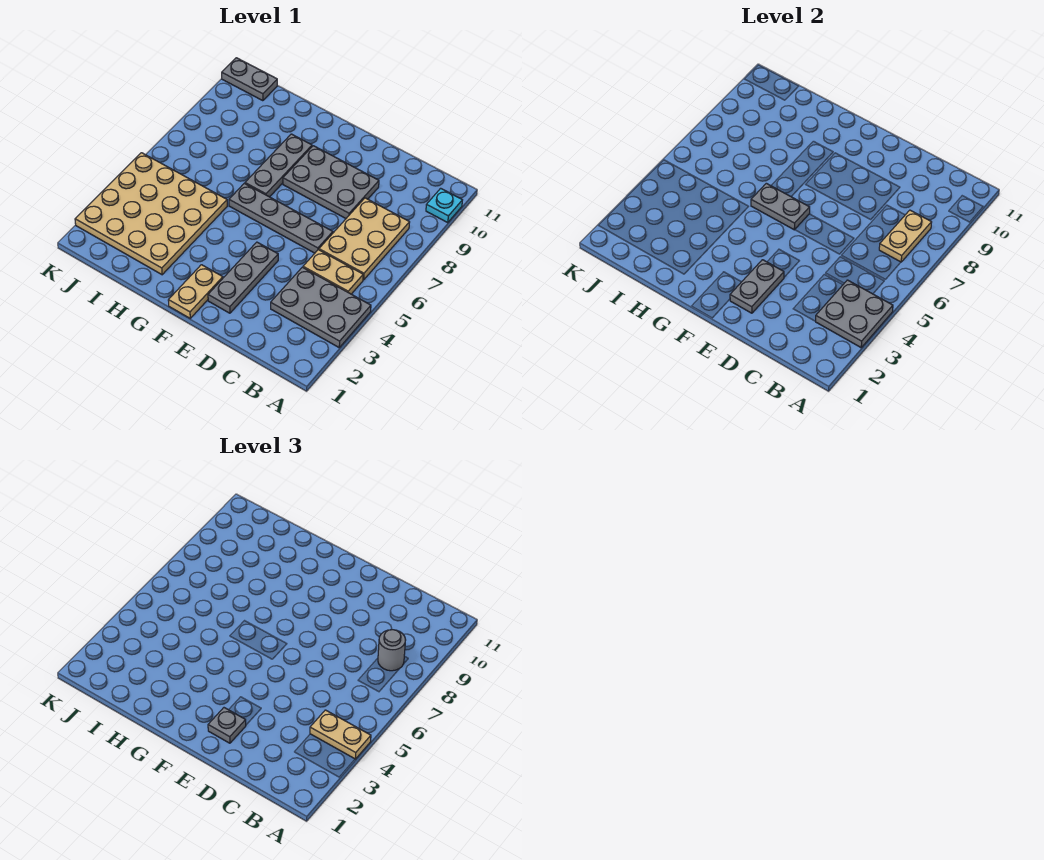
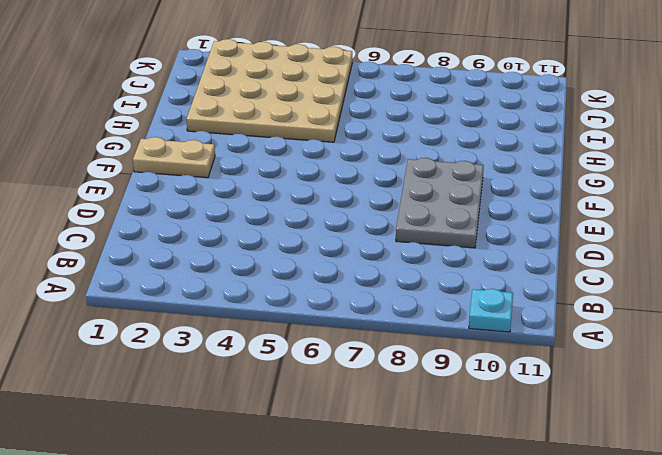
none -> grey plate A3:C4 level 1
none -> tan plate B5:C5 level 1
none -> tan plate B6:C8 level 1

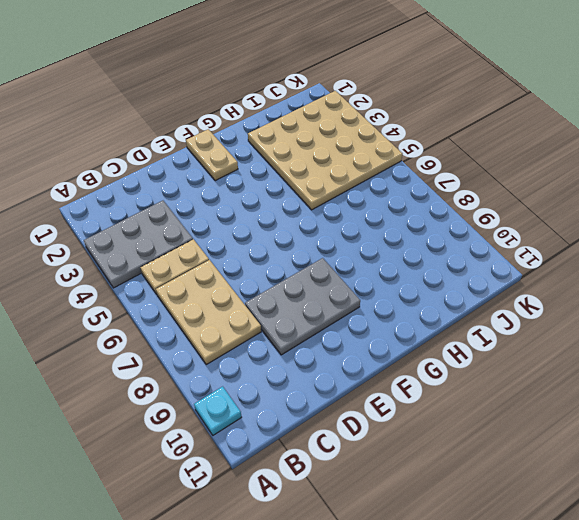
none -> grey plate D6:G6 level 1
none -> grey plate E2:E4 level 1
none -> grey plate G7:G9 level 1

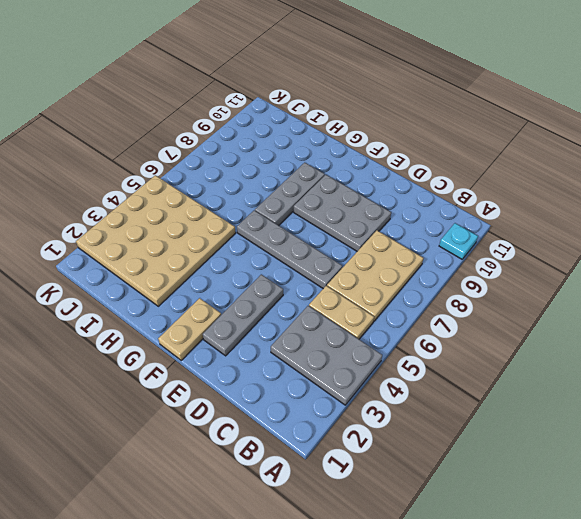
none -> grey plate J11:K11 level 1
none -> grey plate A3:B4 level 2
none -> tan plate B7:B8 level 2

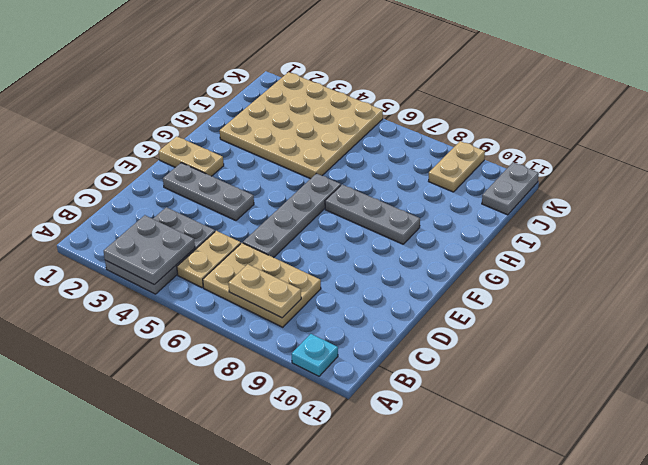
tan plate J9:K9 level 1 -> tan plate A4:B4 level 3
none -> grey plate D8:F9 level 1
none -> grey plate E2:E3 level 2
none -> grey plate F6:G6 level 2

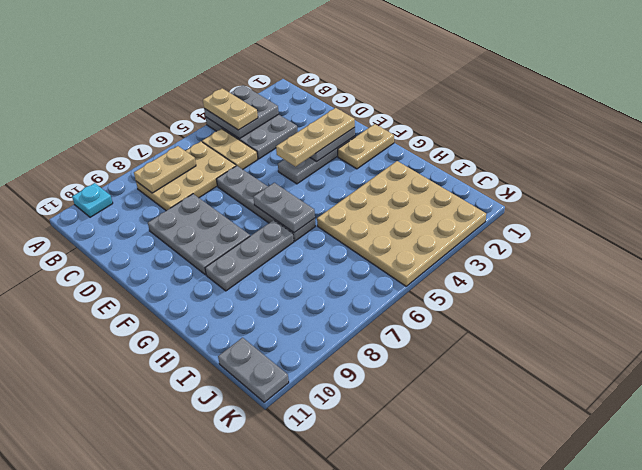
tan plate E2:E4 level 3 -> grey plate E2 level 3
none -> grey round brick B8 level 3

